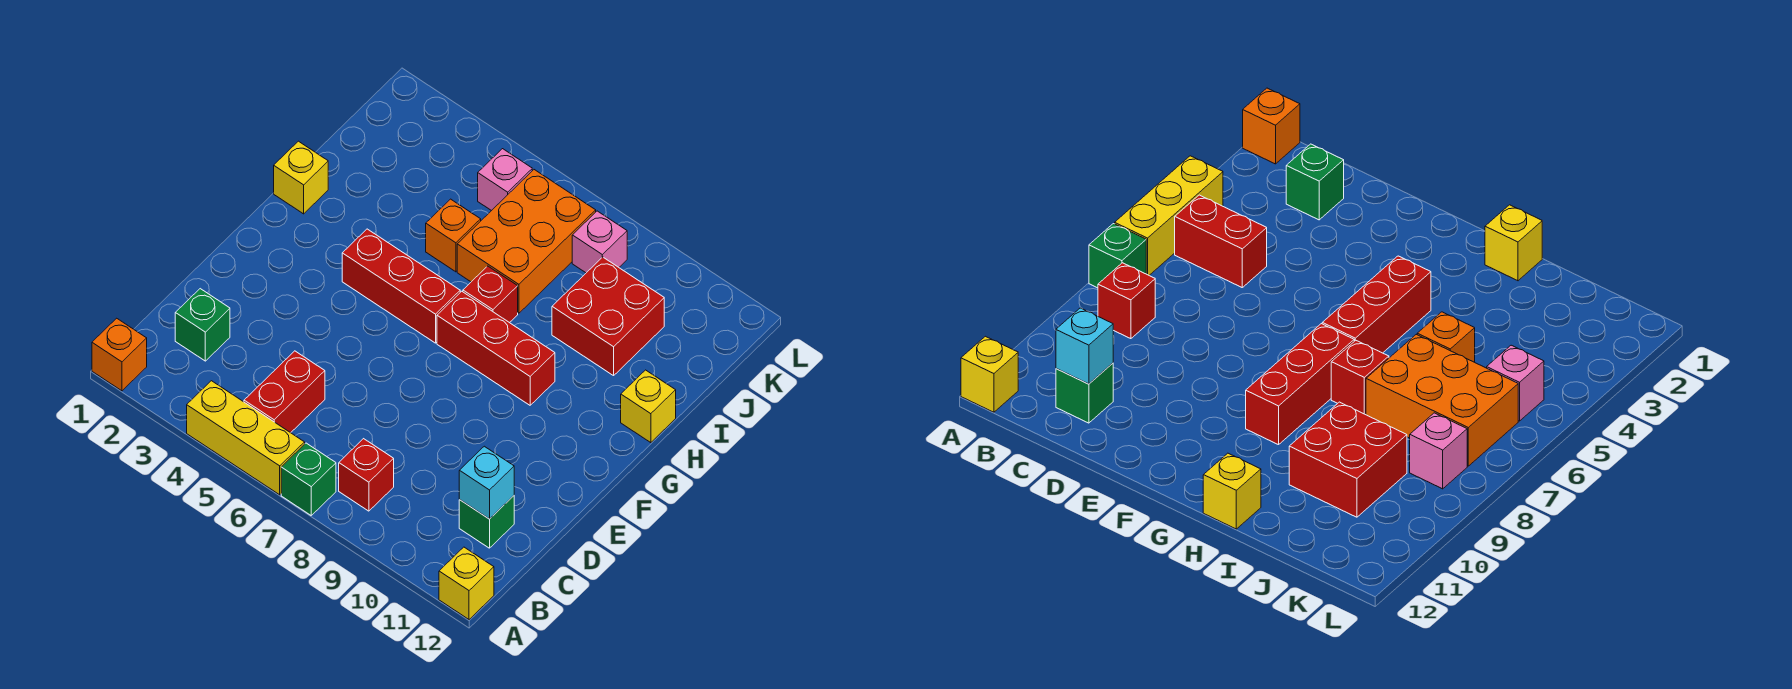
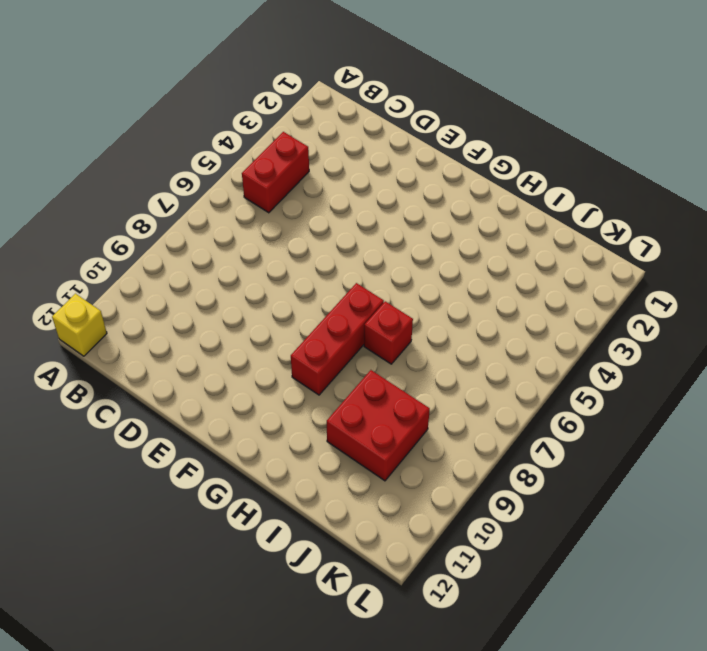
red brick B4:B5 level 1 -> red brick B5:C5 level 1
none -> orange brick A1 level 1
none -> yellow brick A4:A6 level 1
none -> green brick A7 level 1

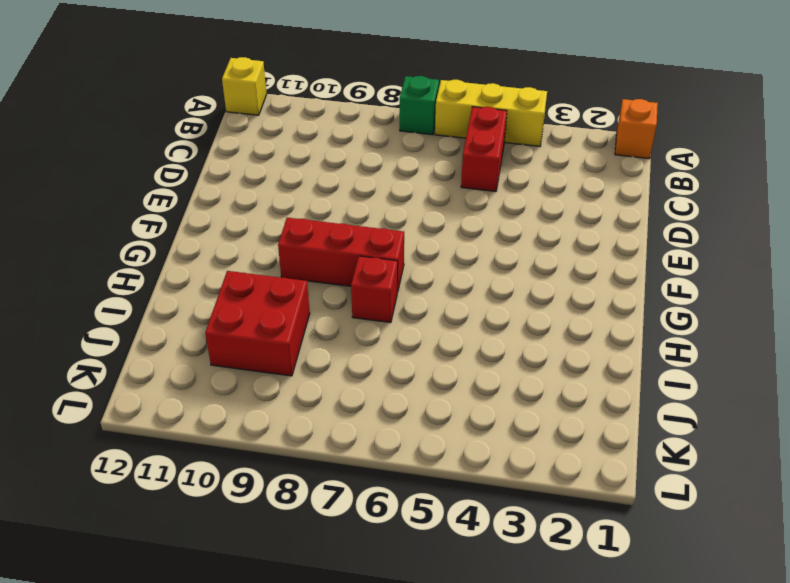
none -> red brick B8 level 1
none -> green brick C2 level 1
none -> green brick C11 level 1

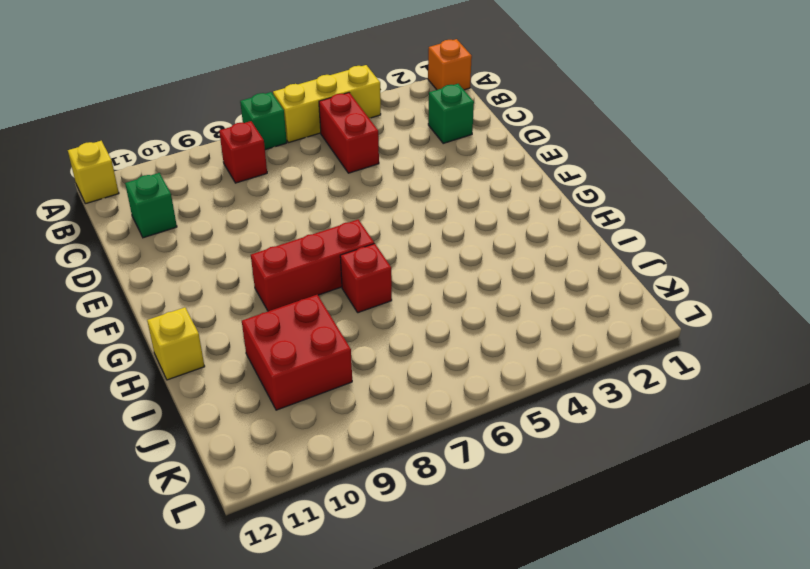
none -> red brick G4:G6 level 1
none -> yellow brick H1 level 1
none -> orange brick I5 level 1

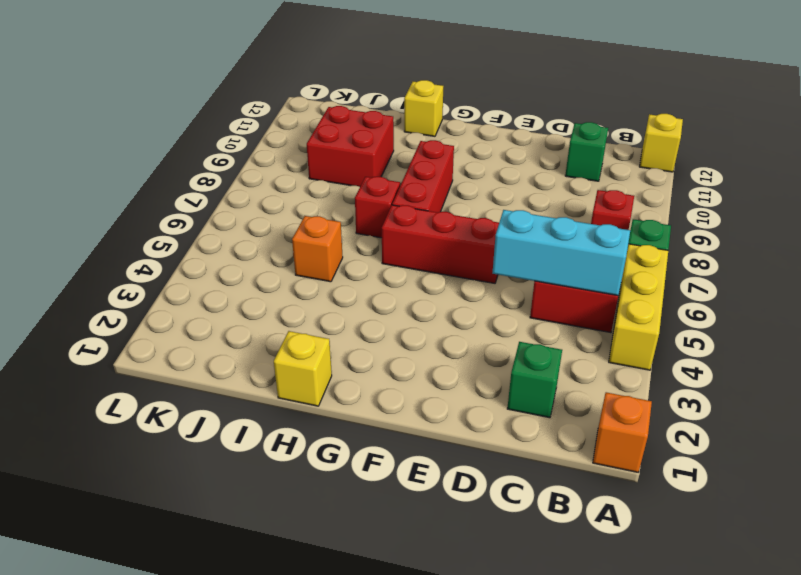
cyan brick B5:D5 level 2 -> none
red brick E6:G6 level 1 -> red brick G4:G6 level 1
none -> orange brick I6:K7 level 1
none -> pink brick K5 level 1
none -> pink brick K8 level 1

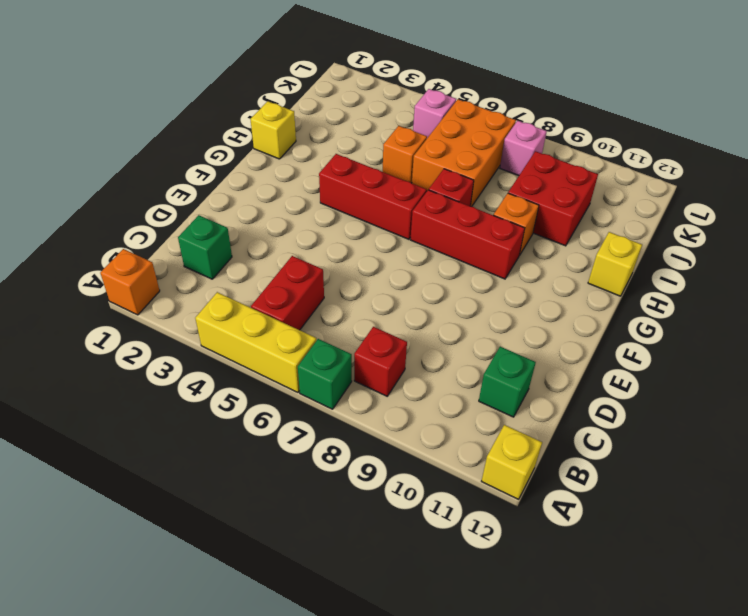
orange brick H9 level 1 -> none
none -> cyan brick C11 level 2

